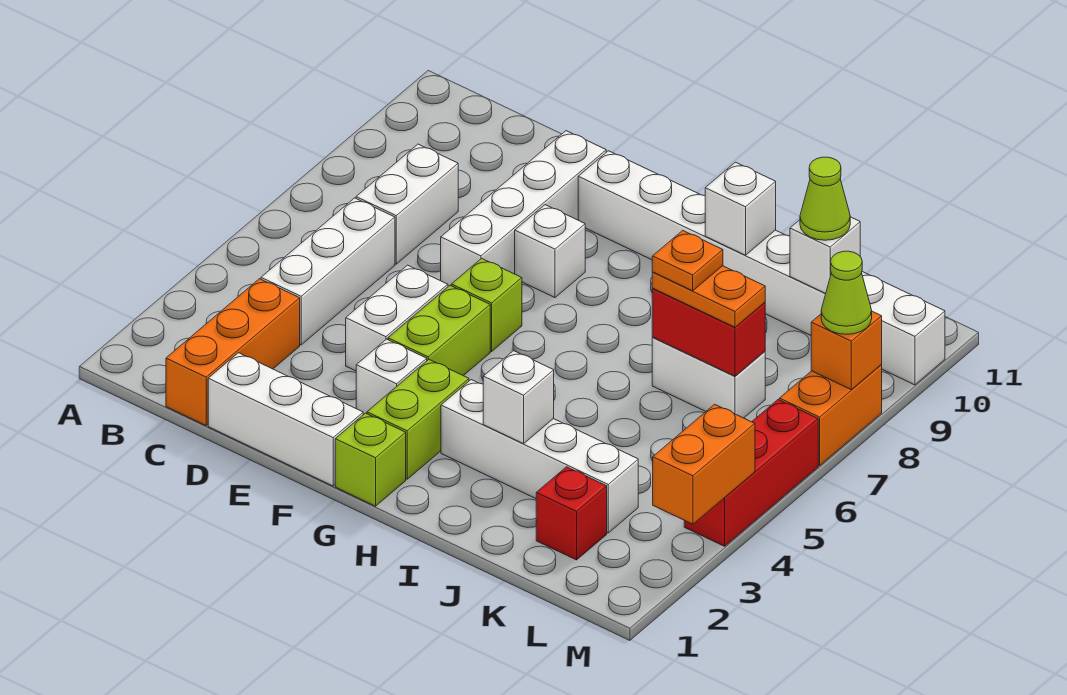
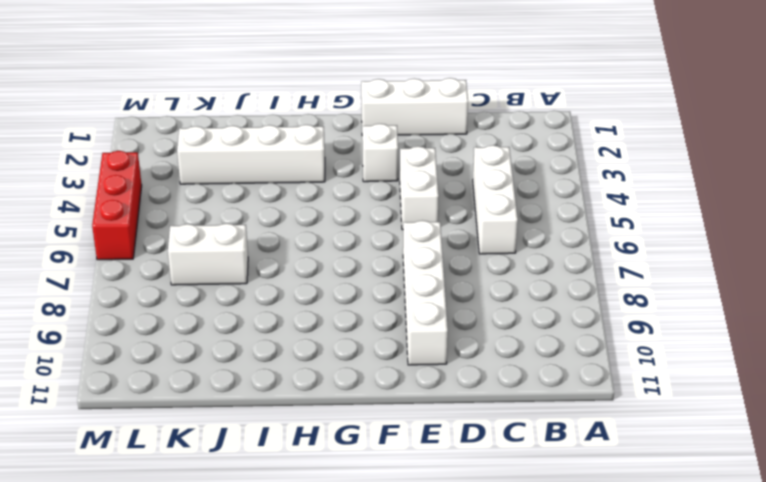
none -> orange brick C1:C3 level 1
none -> white brick C7:C8 level 1
none -> lime brick F4:F5 level 1

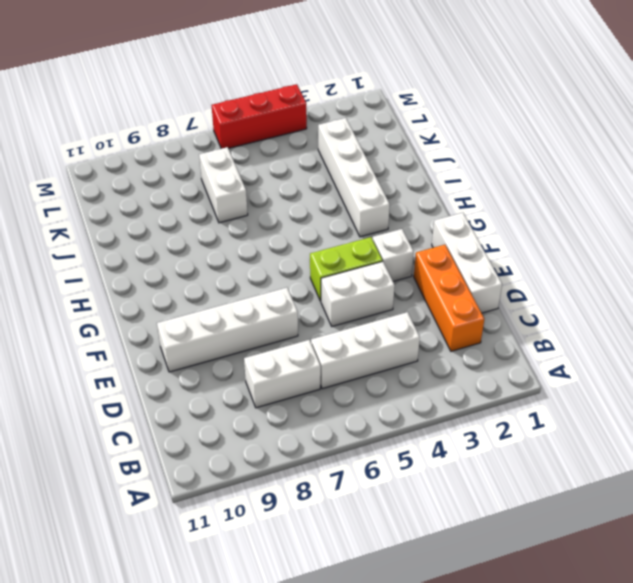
orange brick C2:E2 level 1 -> orange brick C1:C3 level 1
none -> lime brick F6 level 1
none -> white brick F8 level 1
none -> white brick F10:M10 level 1

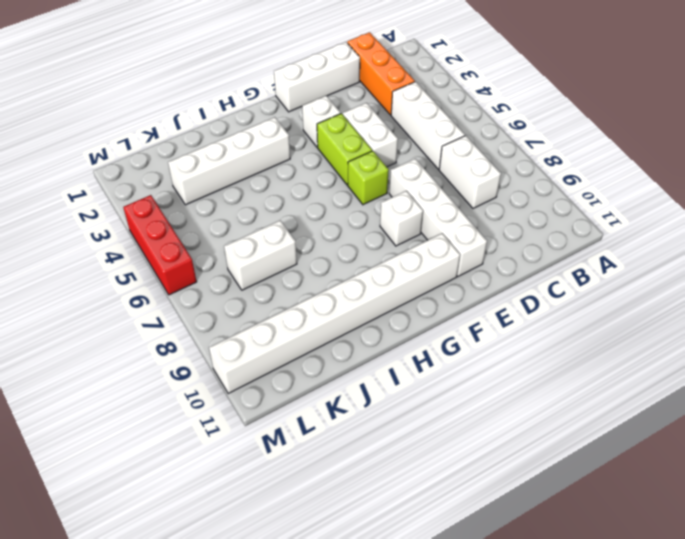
none -> lime brick G1 level 1
none -> lime brick G2:G3 level 1
none -> red brick K2 level 1

